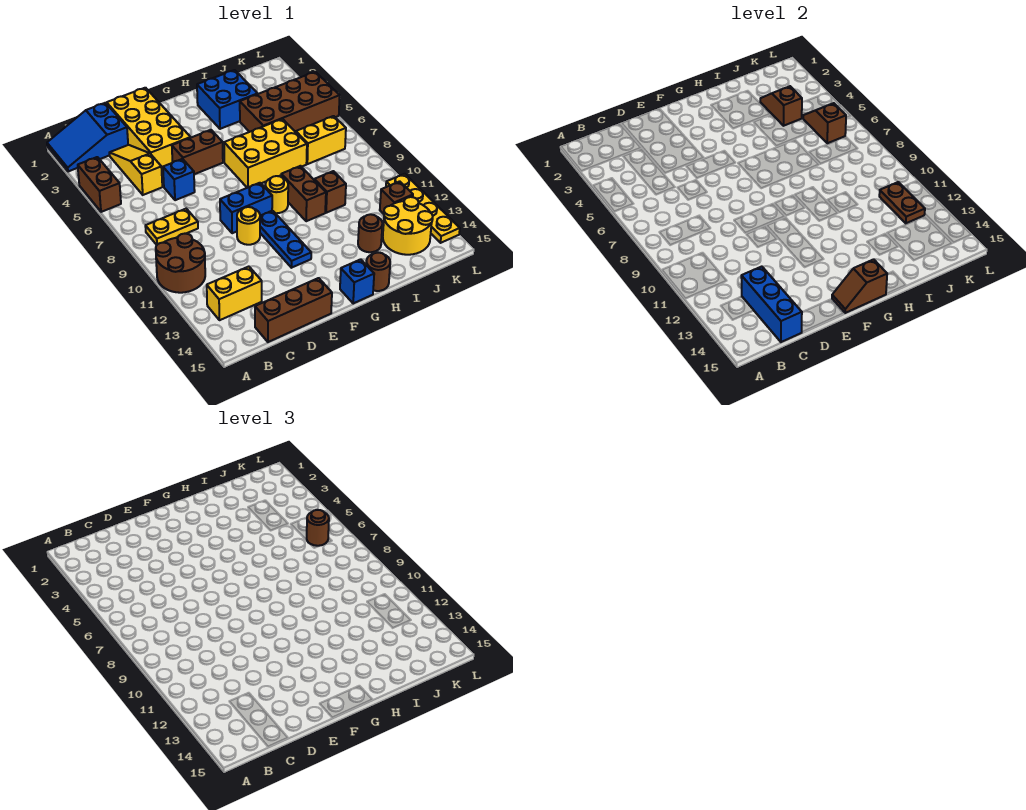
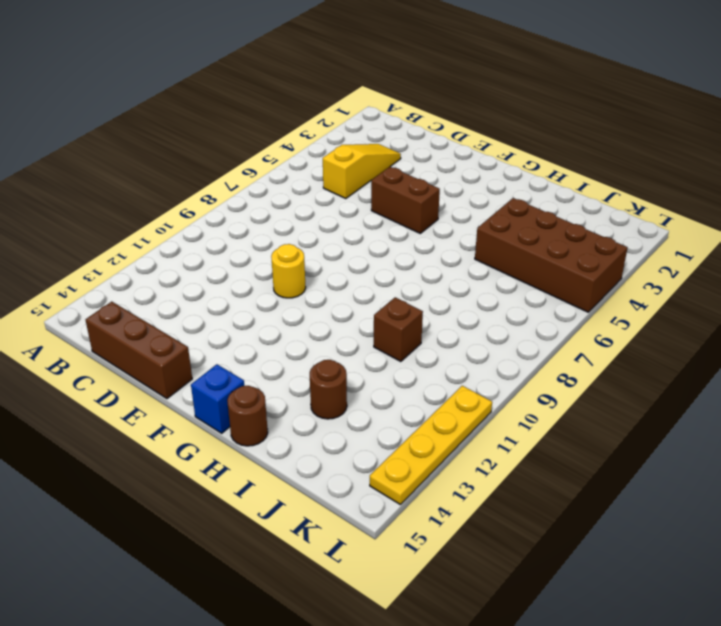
none -> blue slope A1:C2 level 1 top C
none -> brown brick A4:A5 level 1
none -> brown round brick A10:B11 level 1
none -> yellow plate B8:C8 level 1

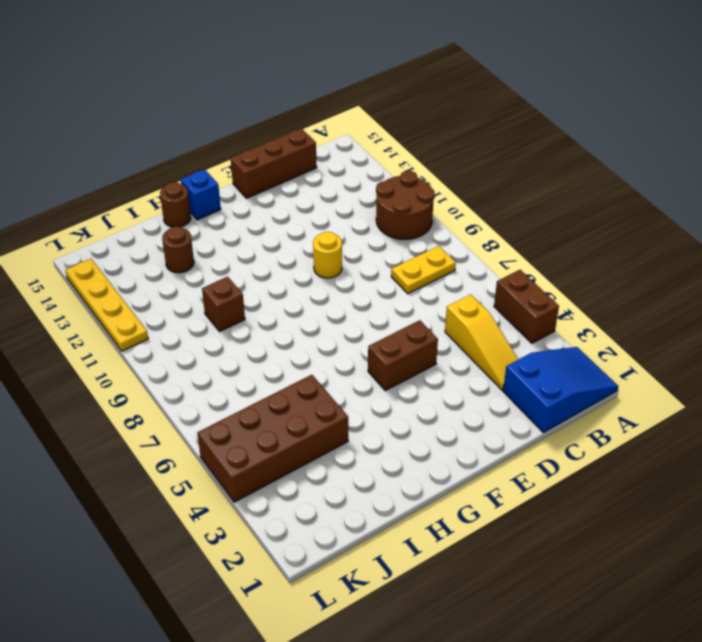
none -> yellow brick B13:C13 level 1
none -> yellow brick D1:E4 level 1
none -> blue brick D6 level 1
none -> blue brick E9:F9 level 1

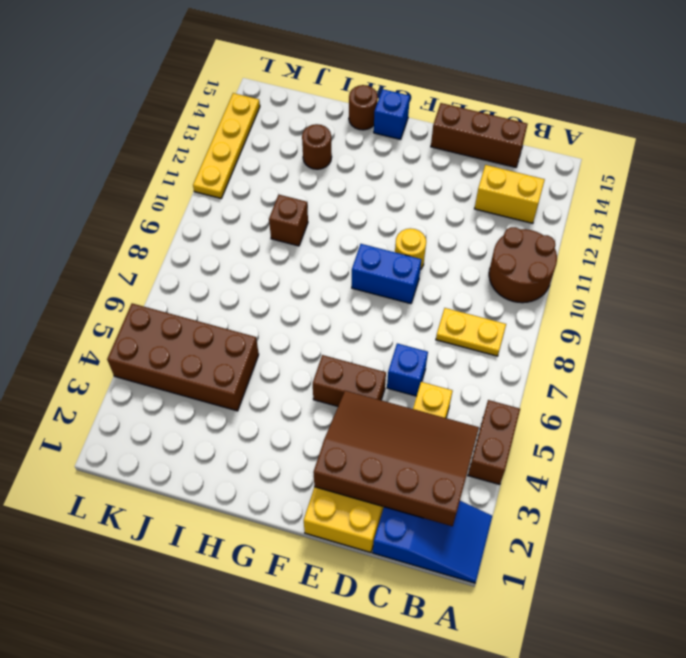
brown slope B2:E4 level 2 top 2 -> none
none -> blue plate F10:F12 level 1
none -> yellow brick G6:I7 level 1
none -> yellow round brick G9 level 1
none -> blue brick H2:I3 level 1

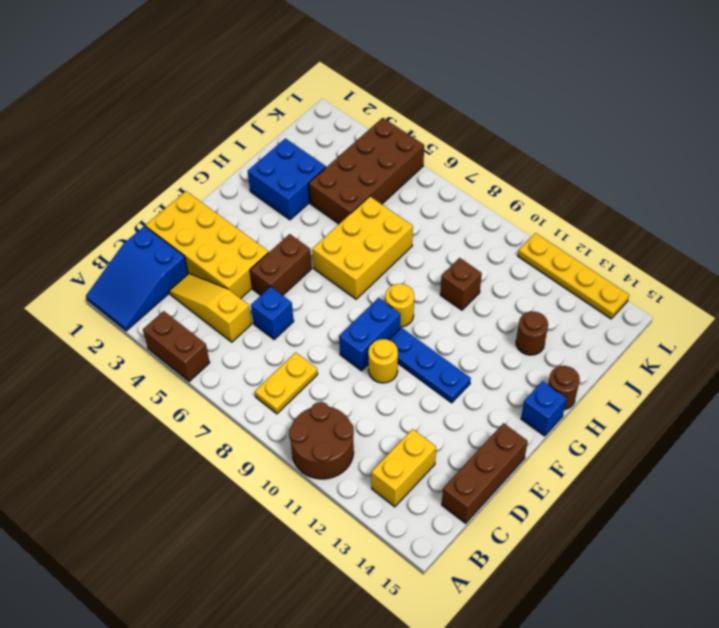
none -> brown brick H9:H10 level 1
none -> yellow brick J7:K7 level 1
none -> yellow round brick J13:K14 level 1
none -> brown brick K12 level 1

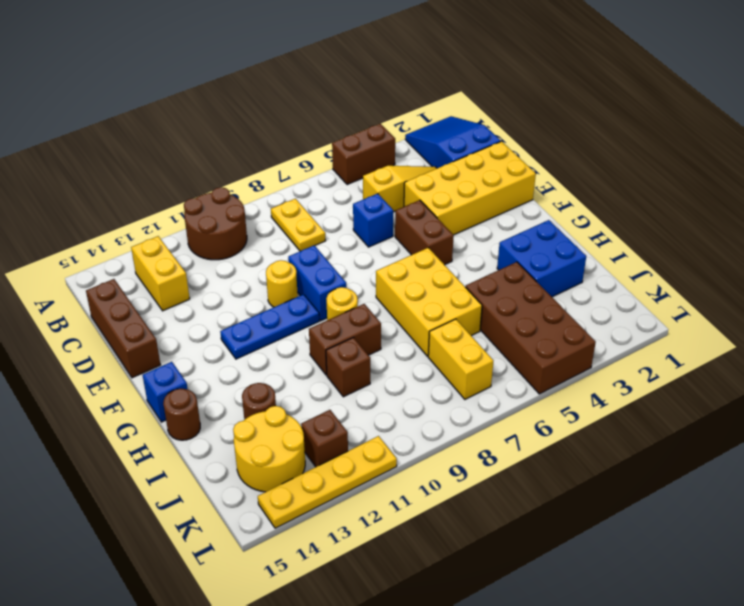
none -> blue brick C13:C15 level 2
none -> brown slope F15:G15 level 2 top G
none -> brown slope J3:J4 level 2 top 4
none -> brown slope K5:K6 level 2 top 6

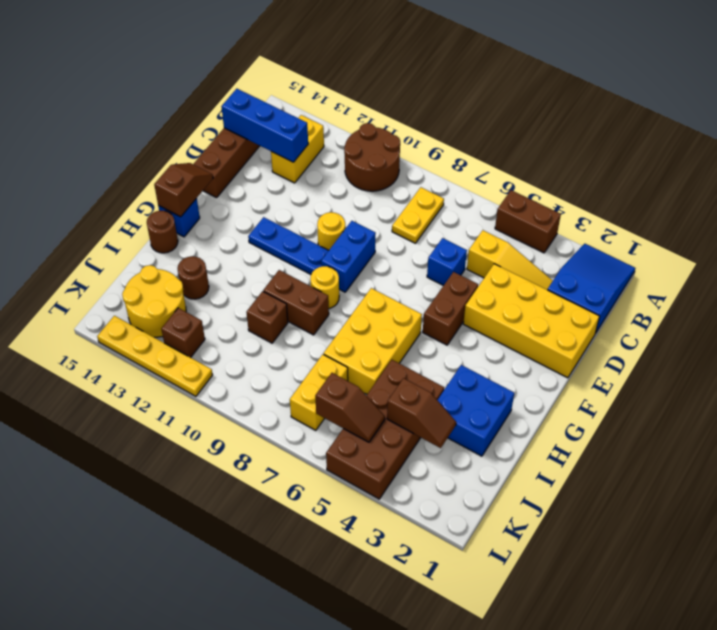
none -> brown plate K11:K12 level 2
none -> brown round brick K6 level 3

